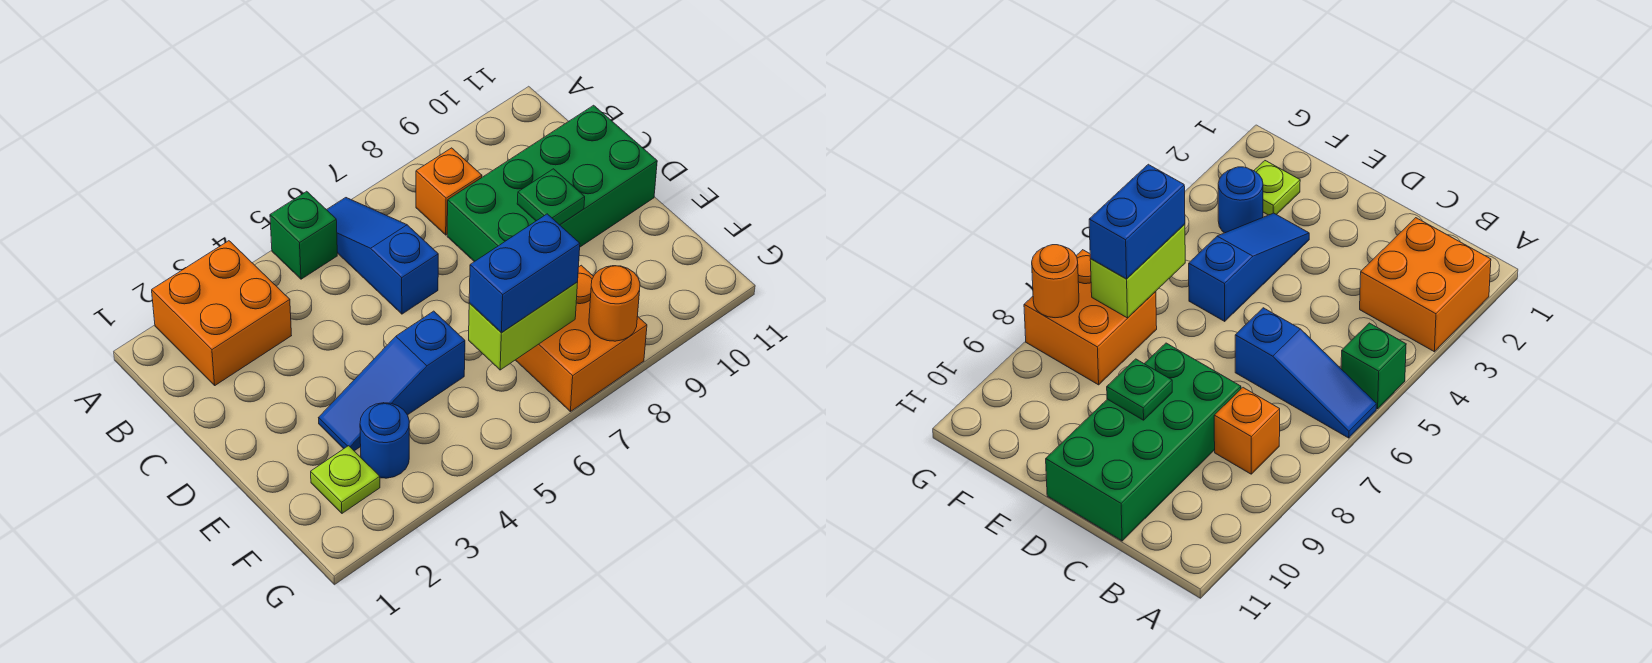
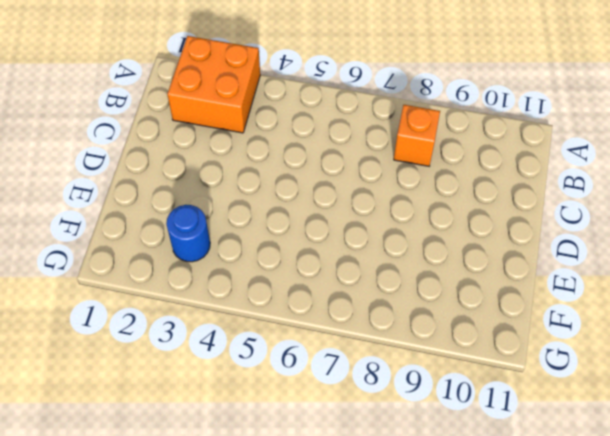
none -> green brick A5 level 1
none -> blue slope A6:C6 level 1 top C
none -> green brick C8:D11 level 1

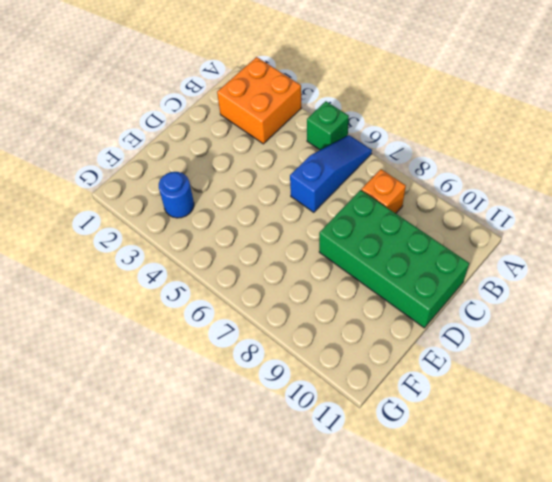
none -> blue slope E3:E5 level 1 top 5
none -> lime plate F2 level 1
none -> orange brick F7:G8 level 1

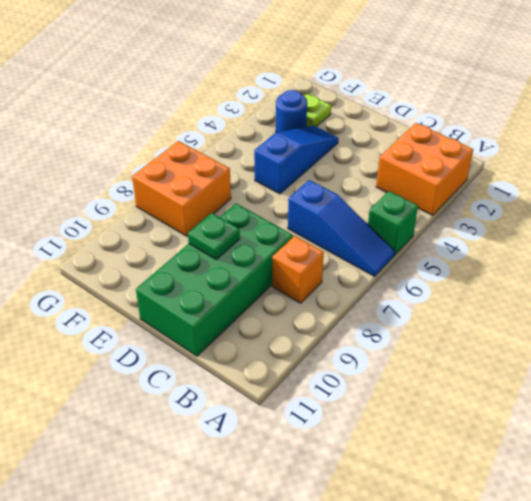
none -> lime brick F6:F7 level 2
none -> orange round brick G8 level 2
none -> blue brick F6:F7 level 3

